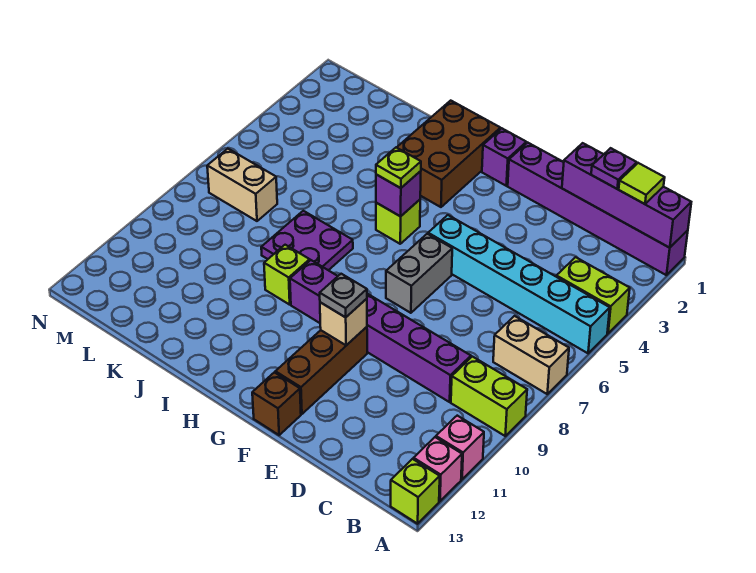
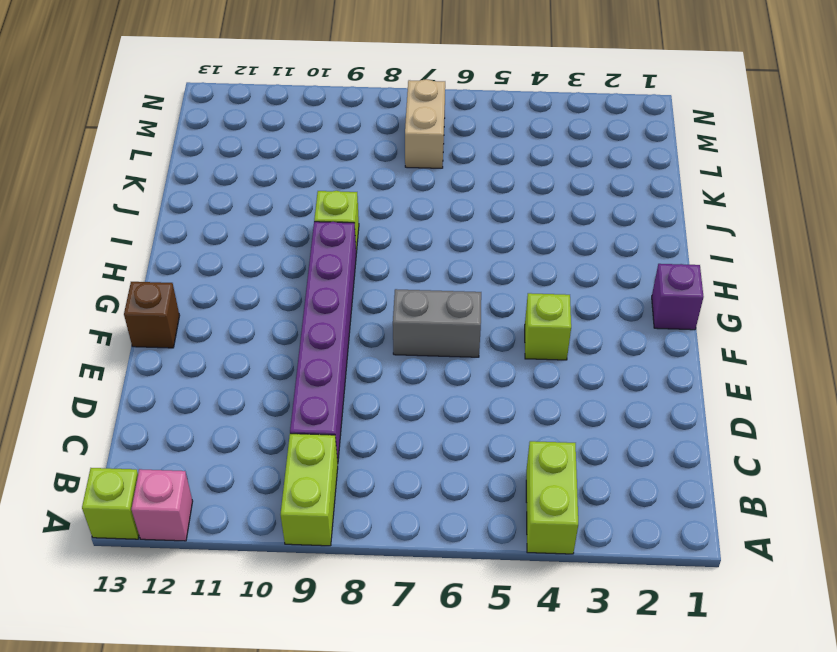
lime brick F4 level 1 -> lime brick H5 level 1
none -> purple brick A1:F1 level 1
none -> cyan brick A5:F5 level 1
none -> tan brick A7:B7 level 1

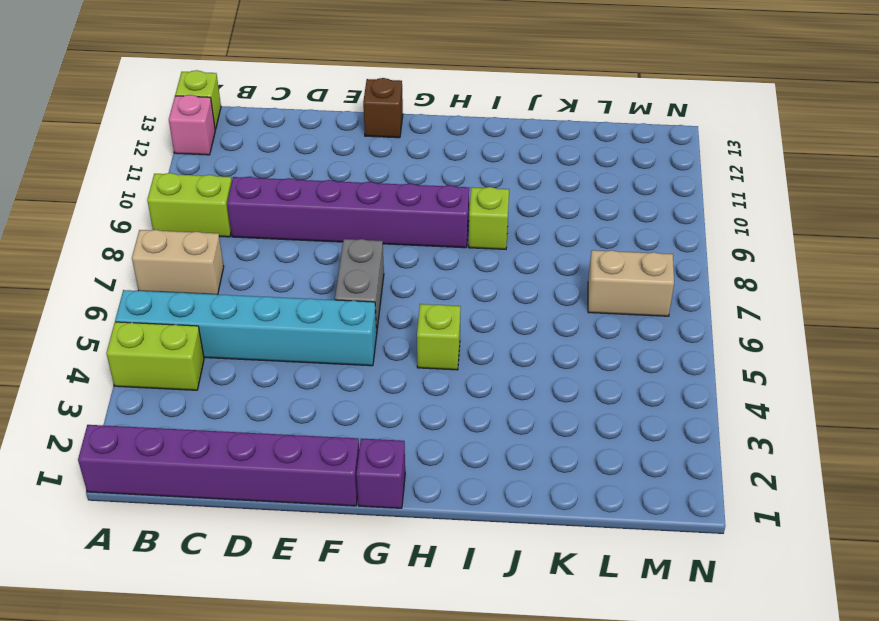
none -> pink brick A11 level 1
none -> brown brick F10:F12 level 1
none -> brown brick H1:I3 level 1

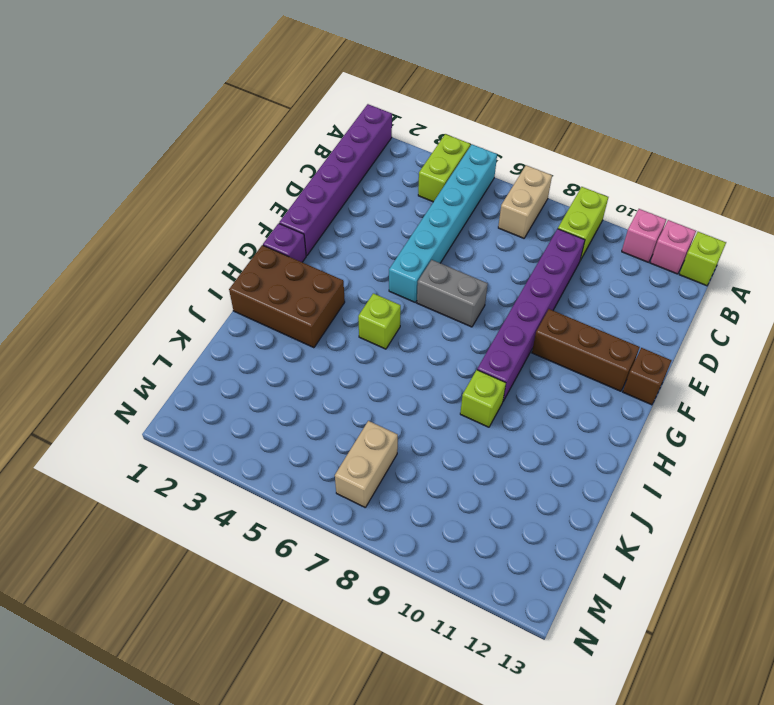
none -> purple plate I7:J8 level 1
none -> purple brick A1:D1 level 2
none -> tan brick F10 level 2

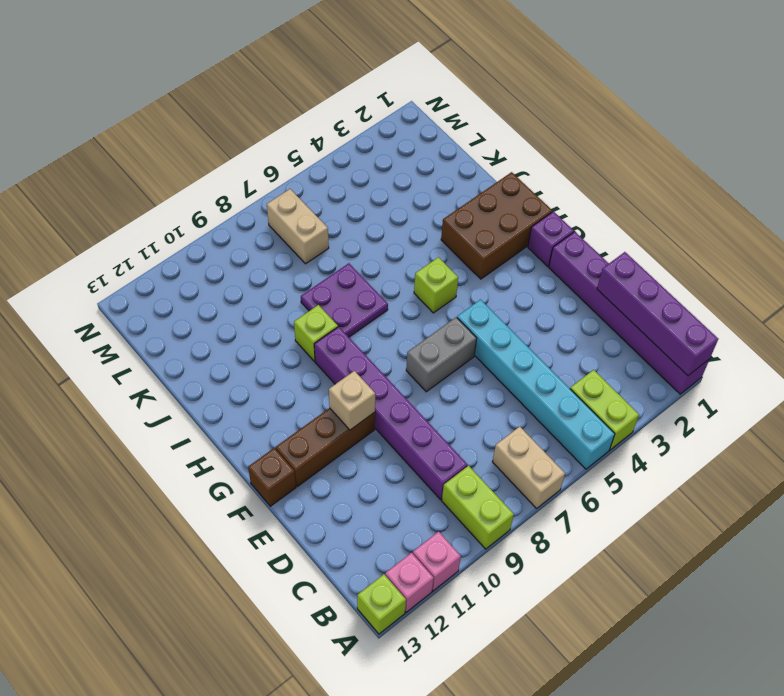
none -> purple brick H5 level 2
none -> lime tile B1 level 3
none -> purple plate C1 level 3

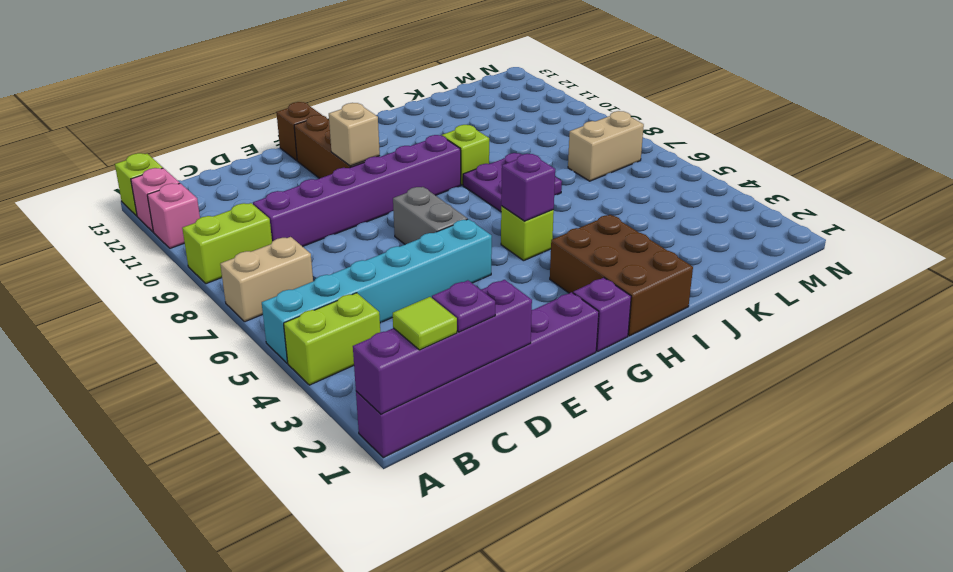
none -> grey plate F10 level 3
none -> lime plate H5 level 3

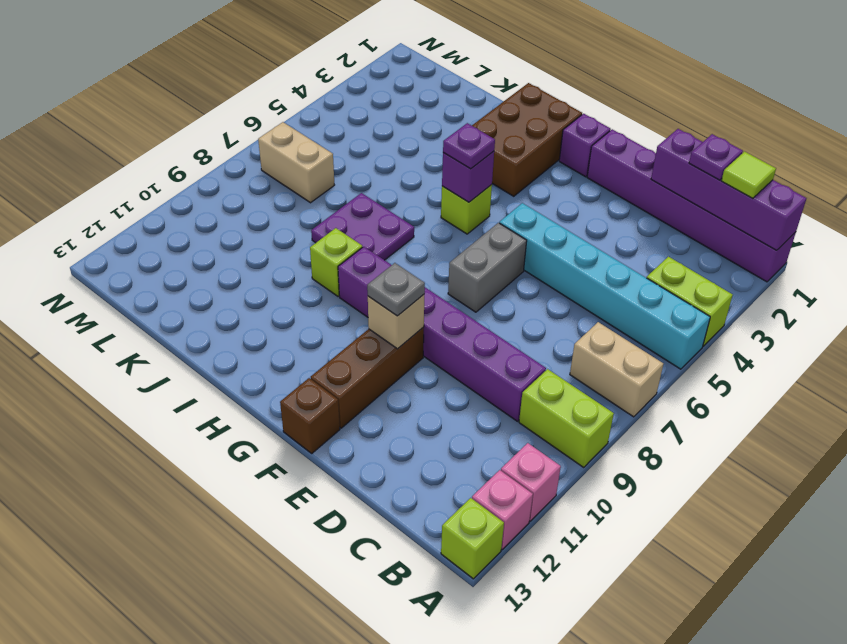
purple plate H5 level 3 -> lime plate H5 level 3

